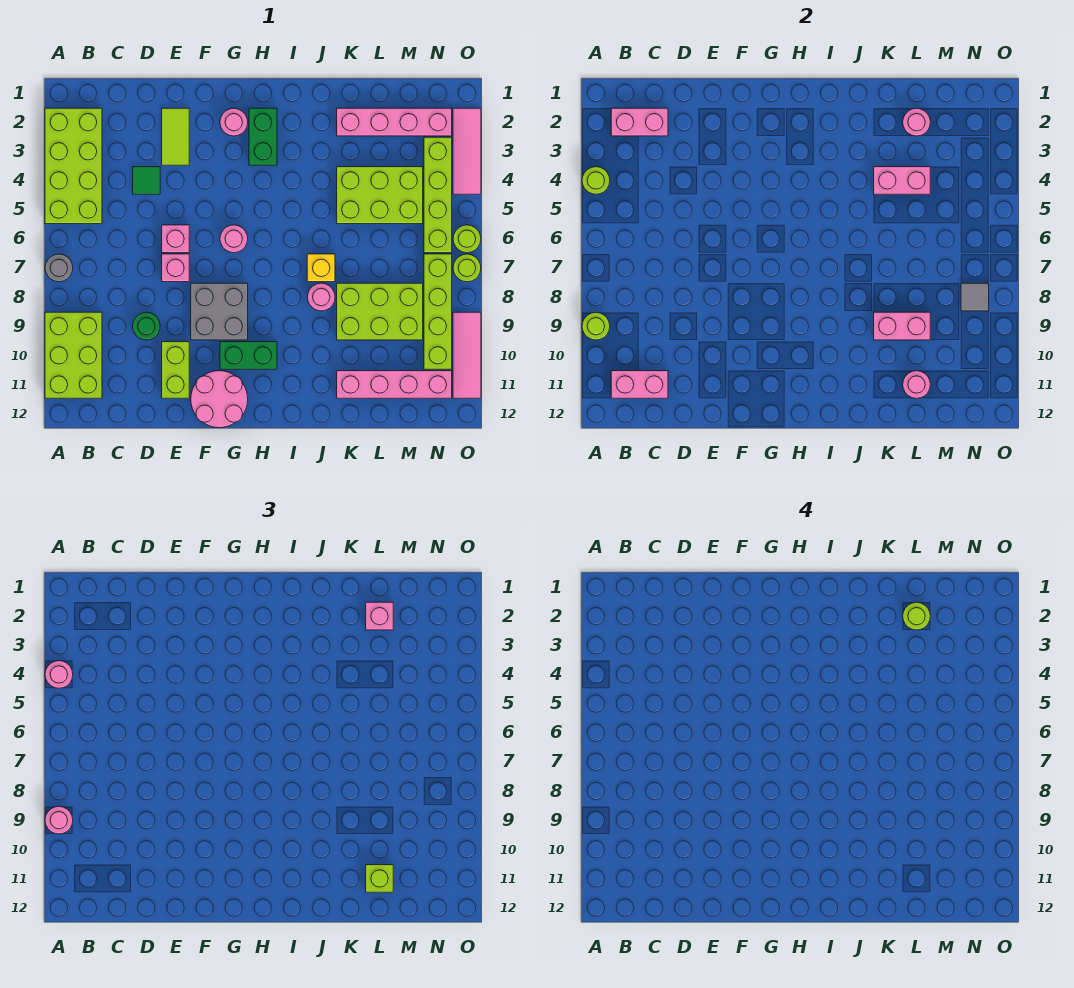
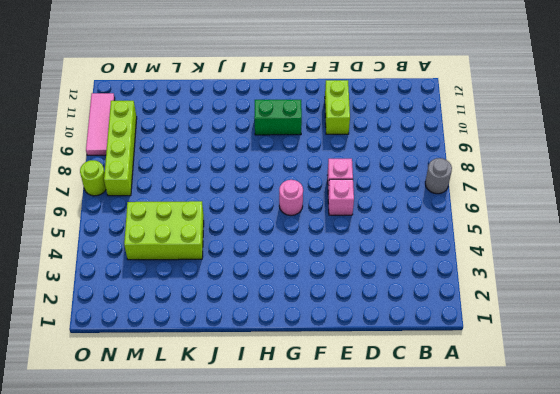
none -> lime brick A2:B5 level 1
none -> lime brick A9:B11 level 1
none -> green tile D4 level 1
none -> green round brick D9 level 1

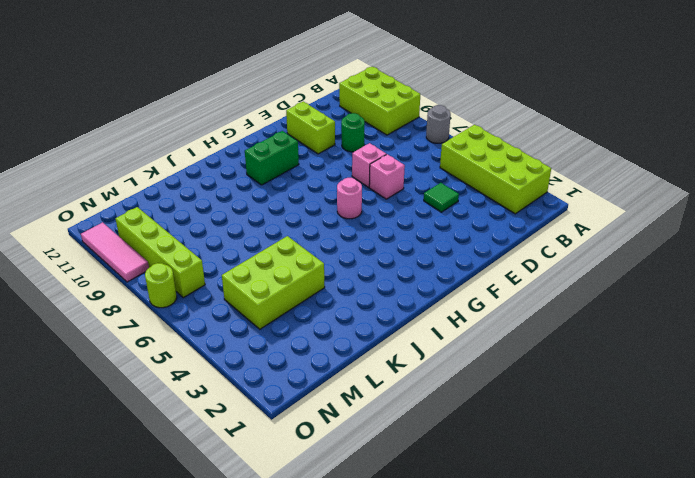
none -> lime tile E2:E3 level 1
none -> grey brick F8:G9 level 1
none -> pink round brick F11:G12 level 1
none -> pink round brick G2 level 1

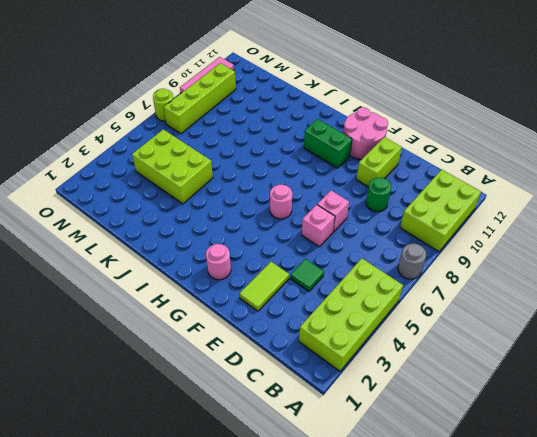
none -> grey brick F8:G9 level 1
none -> green brick H2:H3 level 1
none -> yellow brick J7 level 1
none -> pink round brick J8 level 1

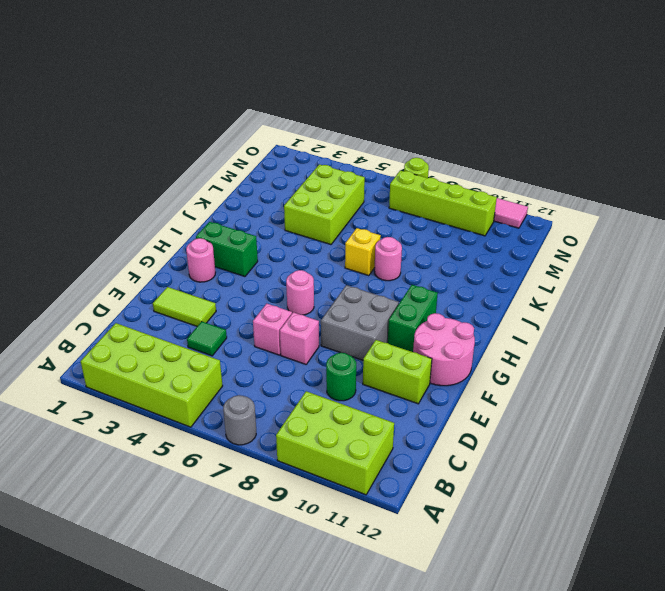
none -> pink brick K2:N2 level 1
none -> lime brick K8:M9 level 1
none -> pink brick K11:N11 level 1
none -> lime brick N3:N6 level 1

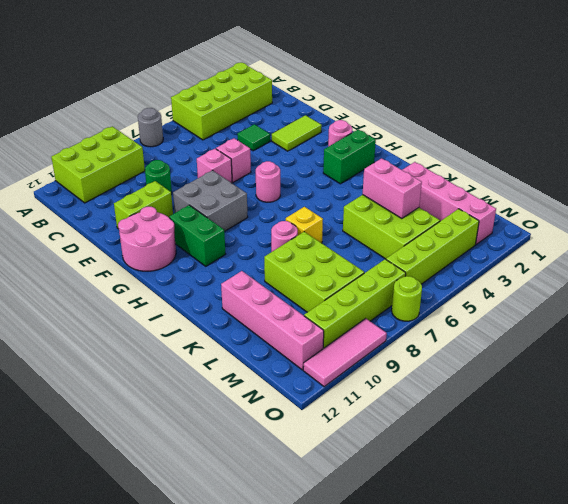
none -> pink tile O2:O4 level 1
none -> lime round brick O6 level 1
none -> lime round brick A4 level 2
none -> lime round brick A9 level 2

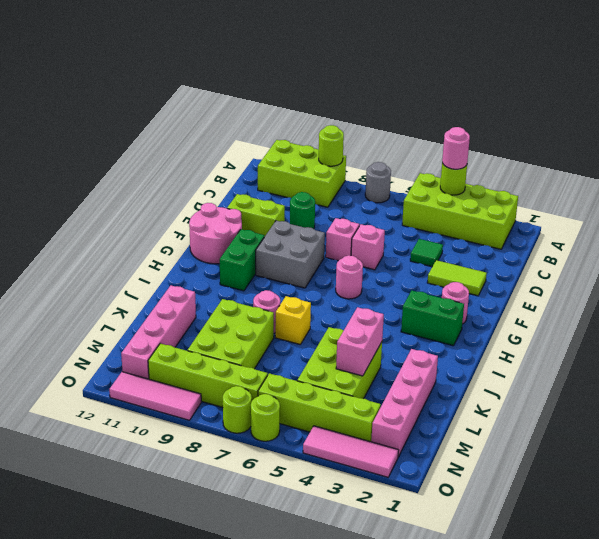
none -> pink brick B2:C2 level 2
none -> pink brick B11:C11 level 2
none -> pink brick K9:L9 level 2
none -> pink round brick L2 level 2

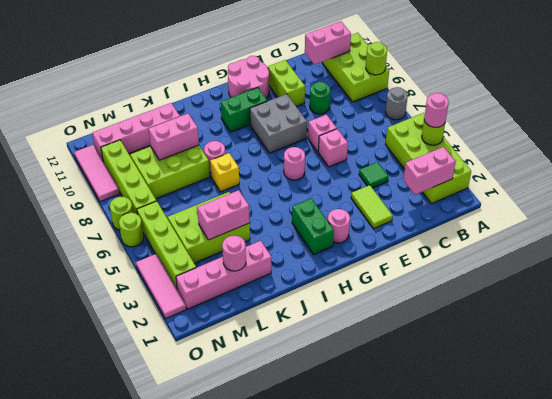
none -> pink round brick L11 level 2
none -> grey tile N8 level 2
none -> pink round brick A9 level 3
none -> pink brick L2 level 3

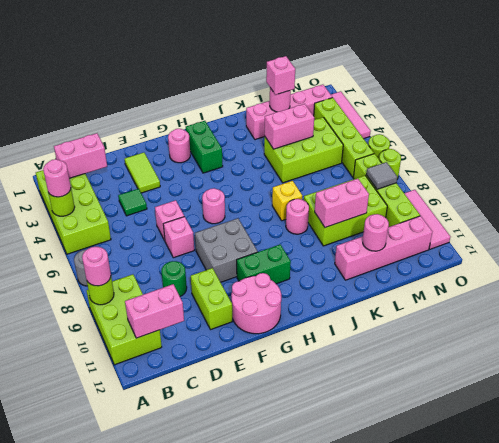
none -> lime brick L11 level 3
none -> lime round brick L2 level 4

